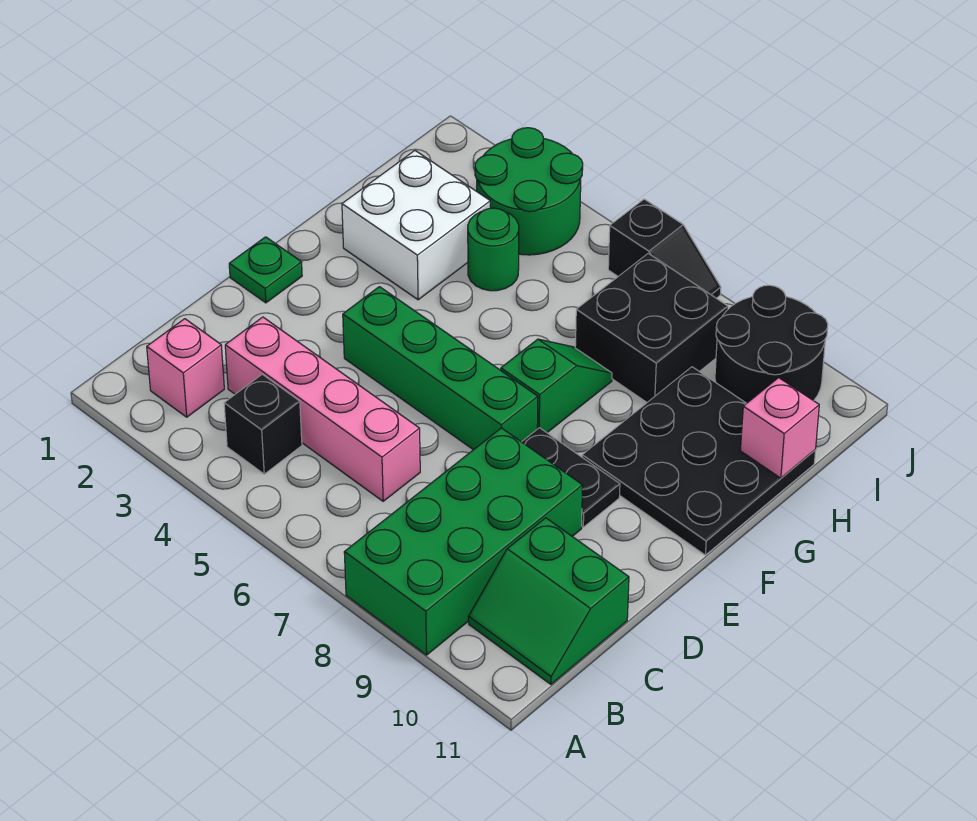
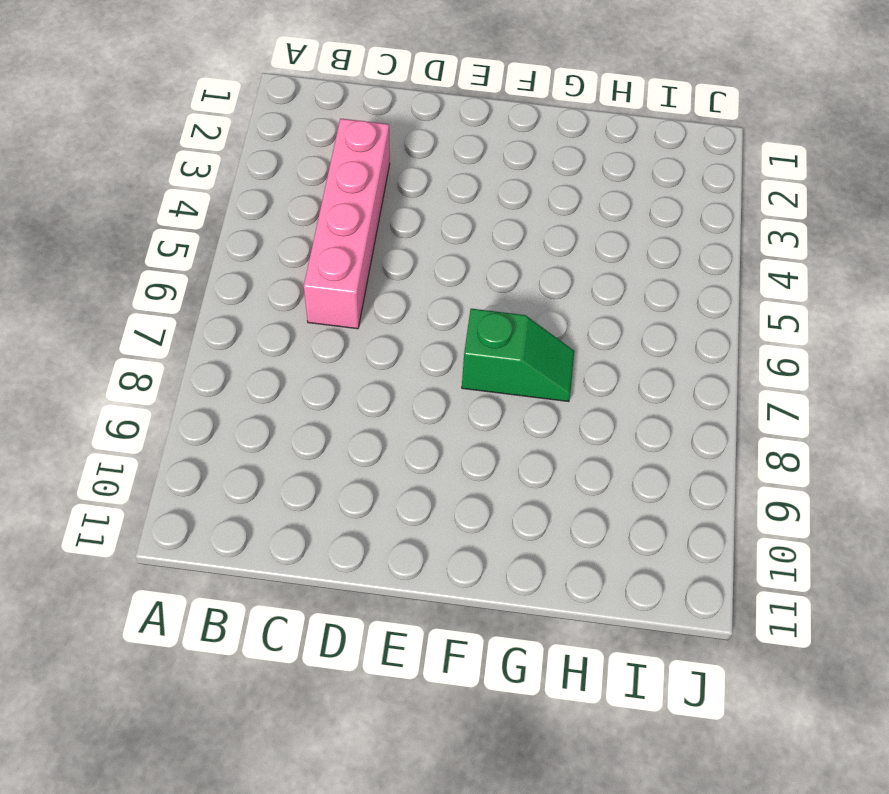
none -> green brick A8:D9 level 1
none -> pink brick B2 level 1
none -> black brick B4 level 1

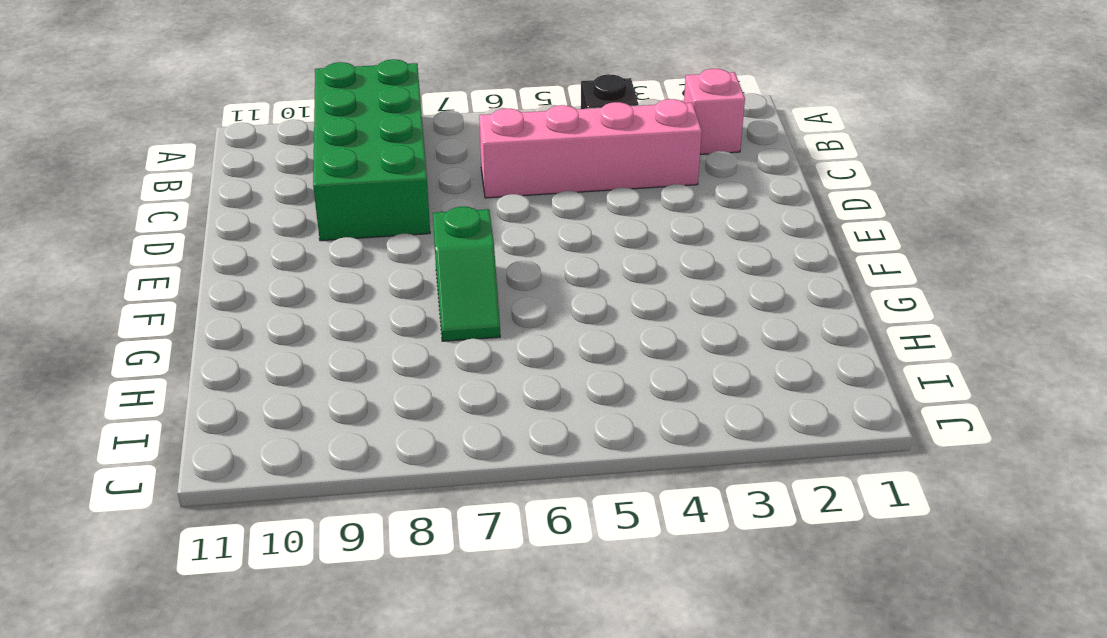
none -> green slope B10:C11 level 1 top C
none -> green plate E1 level 1
none -> green brick E4:E7 level 1

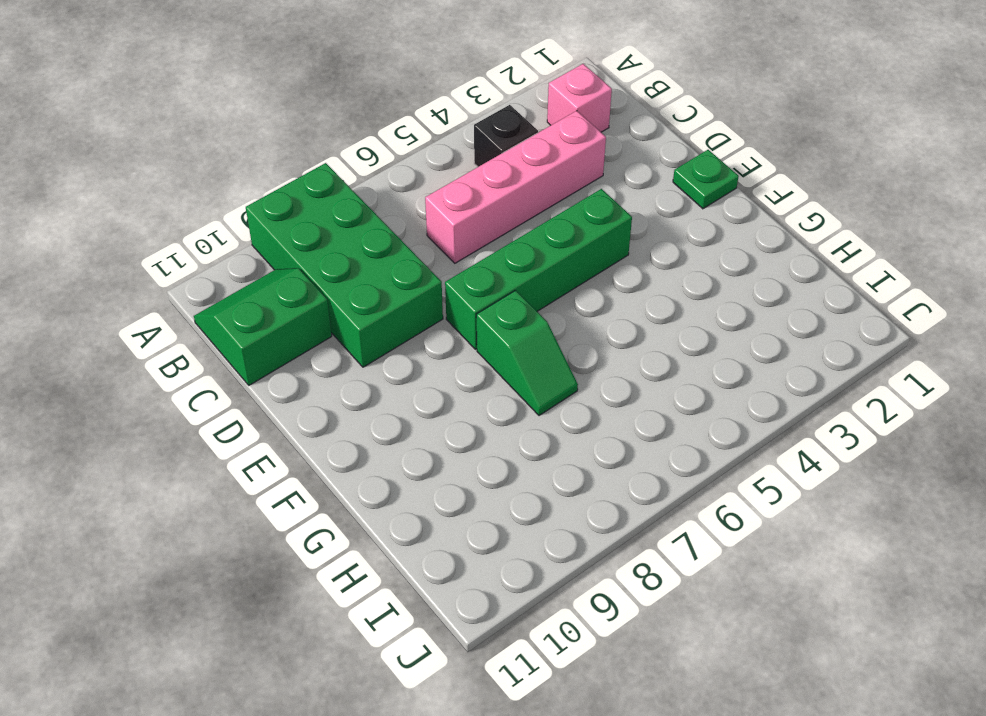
none -> black plate E8:E9 level 1
none -> black plate F9:H11 level 1
none -> white brick G2:H3 level 1

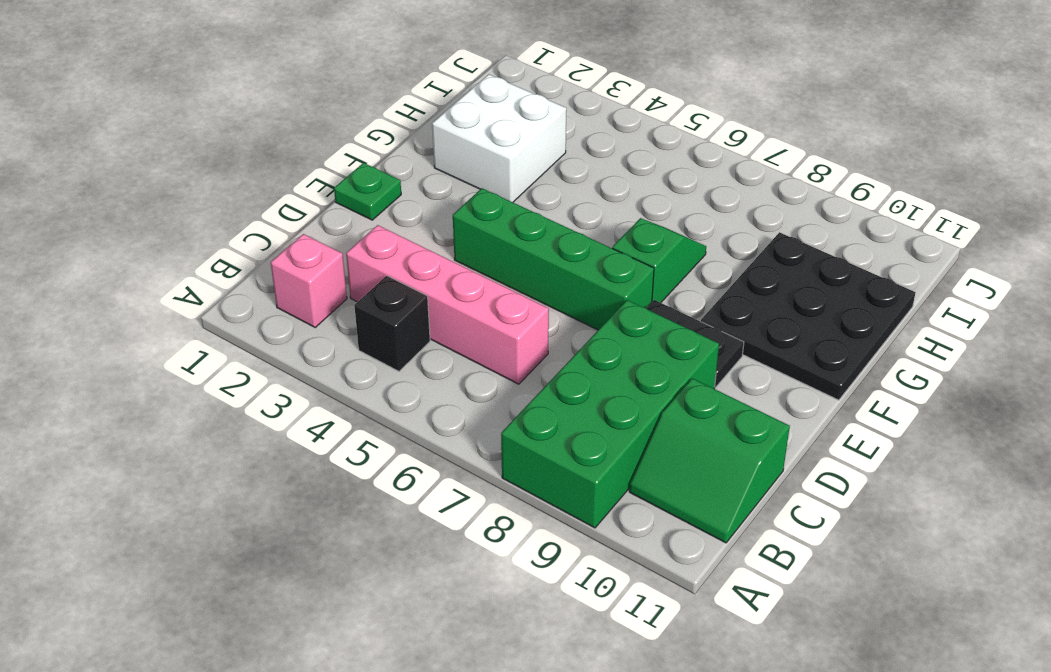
none -> green round brick H4 level 1
none -> black brick H7:I8 level 1
none -> green round brick I3:J4 level 1

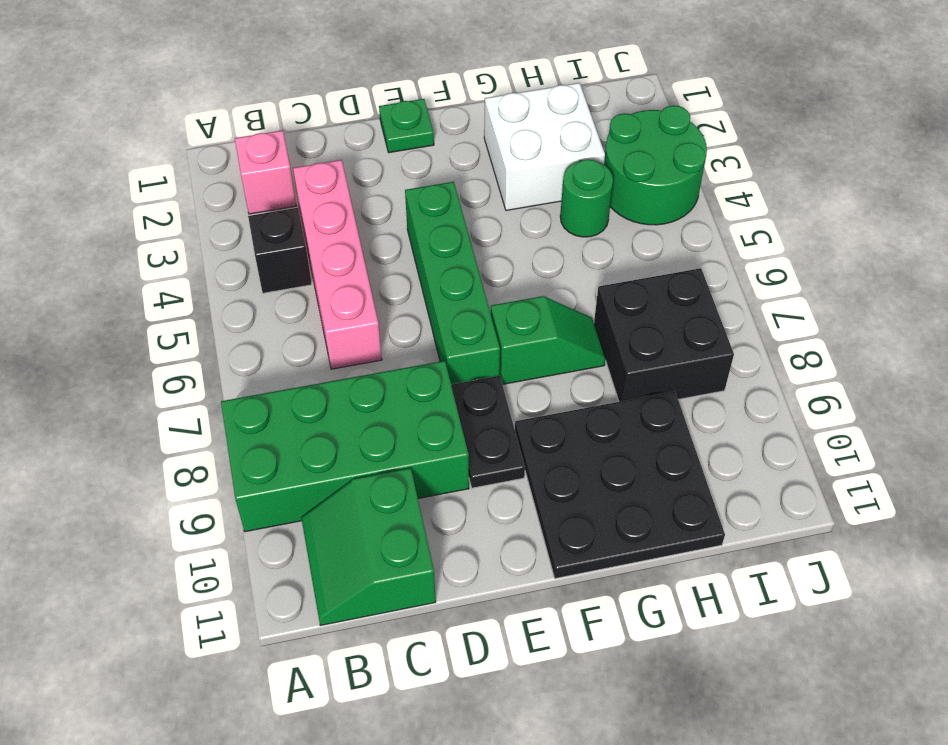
none -> black round brick I9:J10 level 1
none -> black slope J6:J7 level 1 top 6
none -> pink brick H11 level 2

